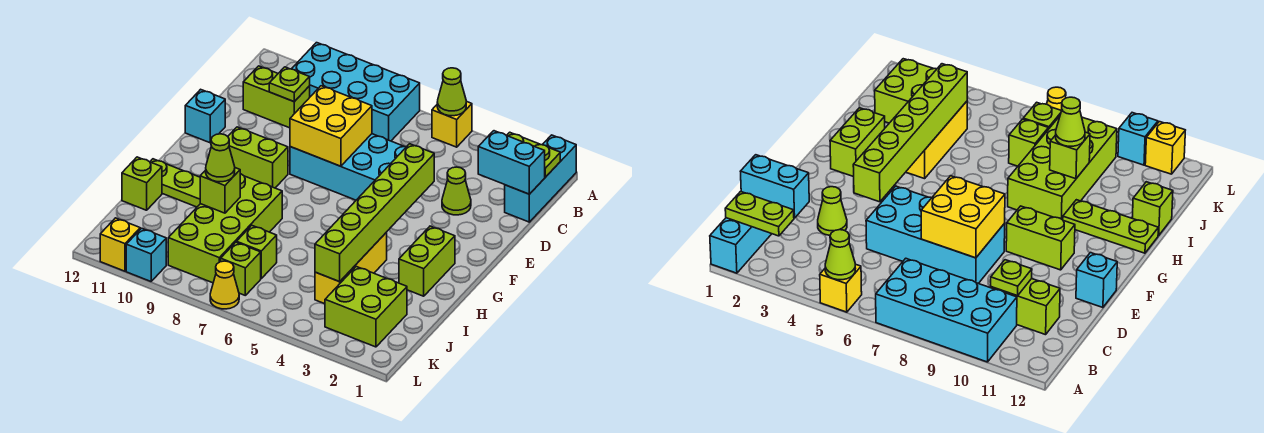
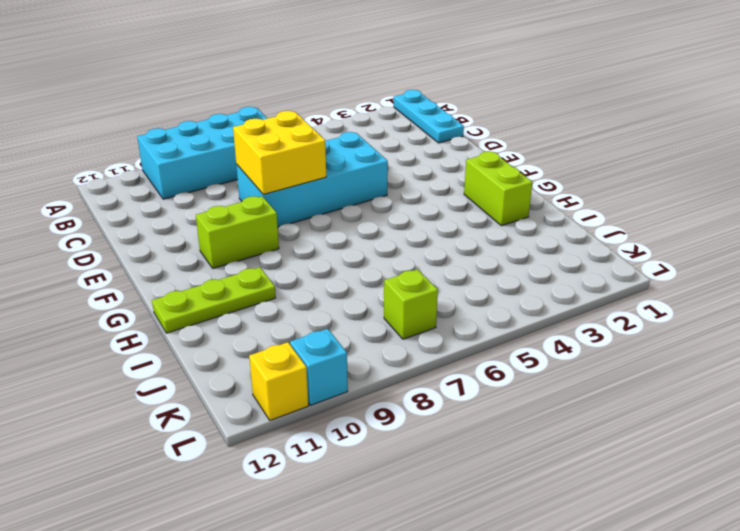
cyan plate A1:C1 level 1 -> cyan brick A1:C1 level 1
none -> yellow brick A5 level 1
none -> lime brick C10:C11 level 1
none -> lime cone D3 level 1

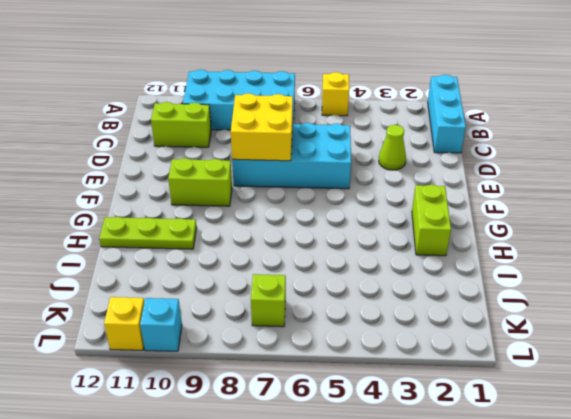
none -> cyan brick E12 level 1
none -> yellow brick H4:J4 level 1
none -> lime brick H8:K9 level 1

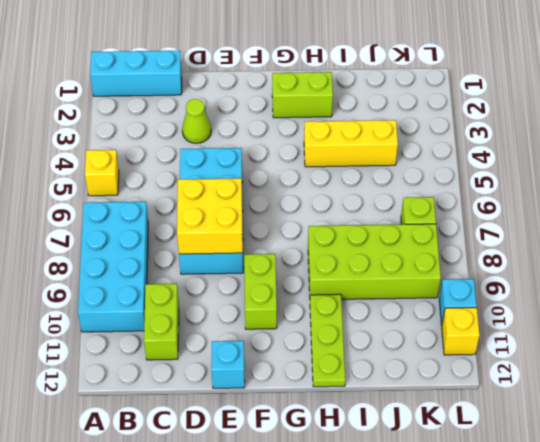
none -> lime brick I12 level 1
none -> lime brick J2:K3 level 1
none -> lime brick J7 level 1

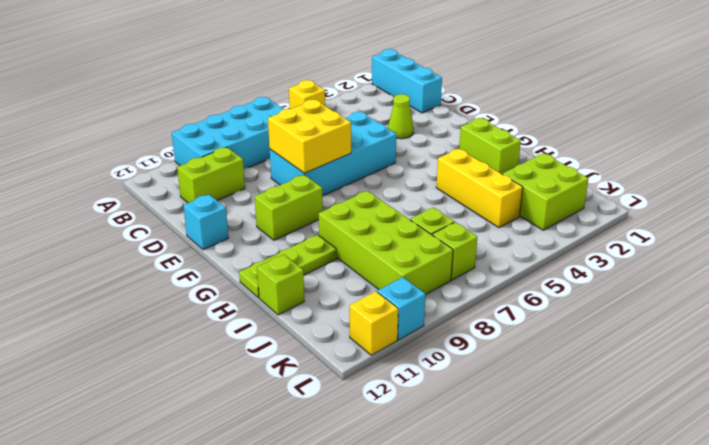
none -> yellow cone L7 level 1
none -> lime cone A5 level 2
none -> lime plate B1:B2 level 2

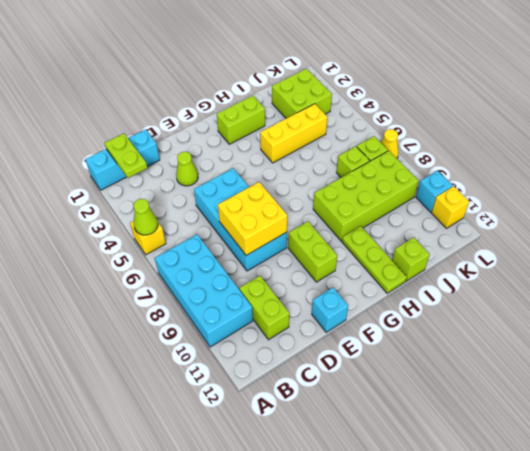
none -> cyan brick C1:C2 level 2
none -> lime plate C10 level 2
none -> lime brick E4:J4 level 2

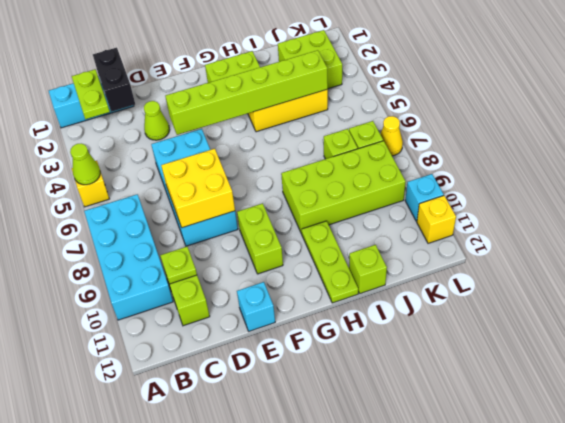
black brick C1:C2 level 2 -> cyan brick C1:C2 level 2
none -> lime brick I9 level 2
none -> lime cone I9 level 3

